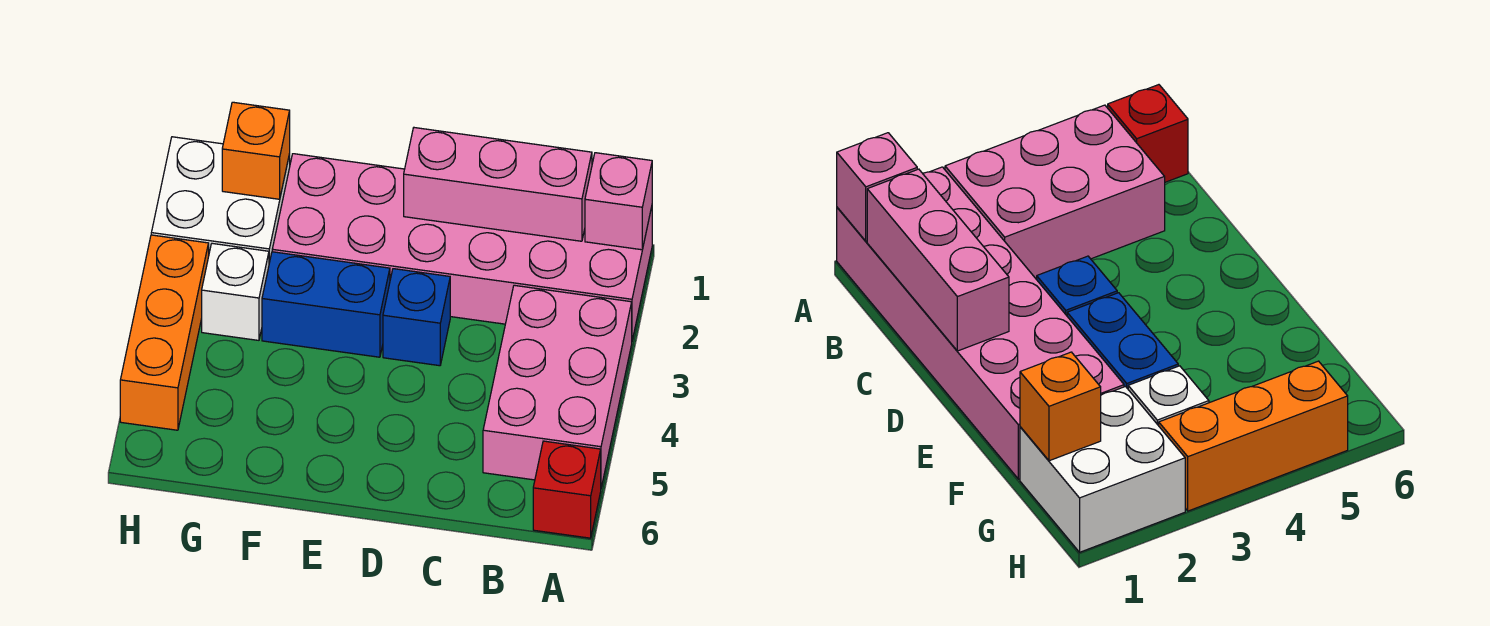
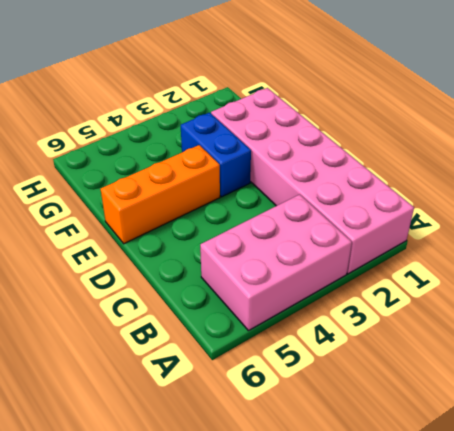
orange brick E4:E6 level 1 -> orange brick H3:H5 level 1
none -> red brick A6 level 1
none -> blue brick D3 level 1

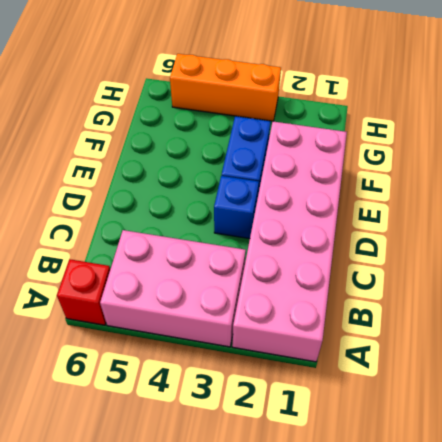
none -> white brick G1:H2 level 1
none -> white brick G3 level 1

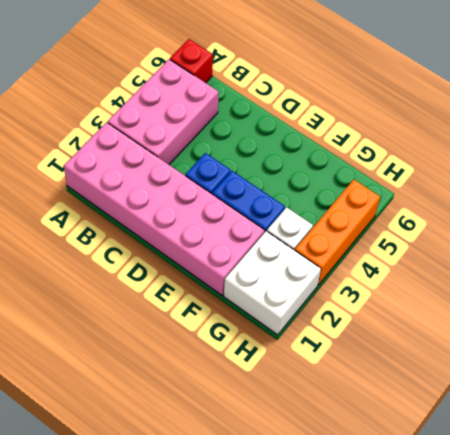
none -> pink brick A1 level 2
none -> pink brick B1:D1 level 2

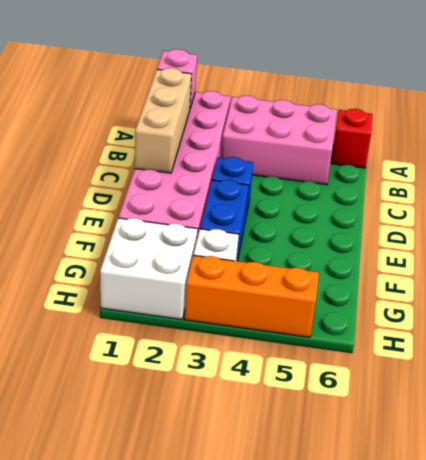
tan brick B1:D1 level 2 -> pink brick B1:D1 level 2
none -> orange brick G1 level 2

